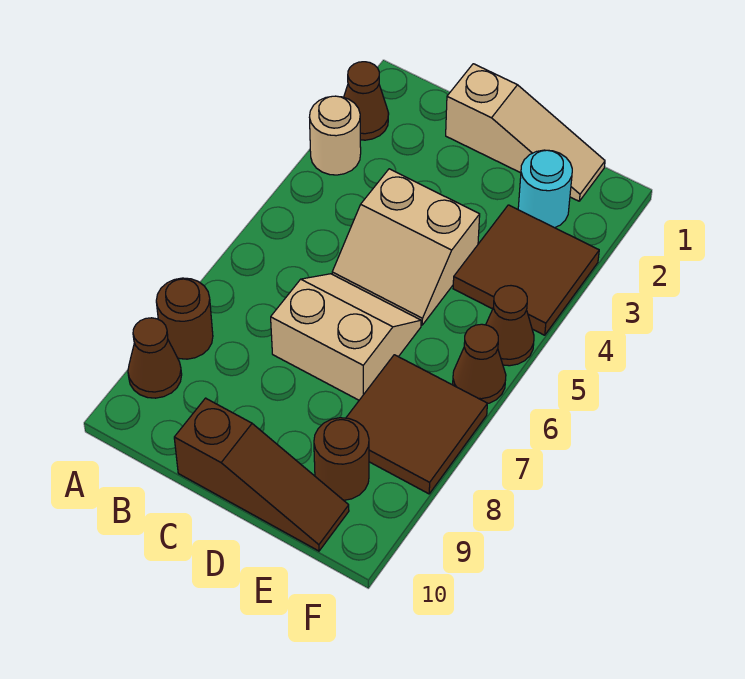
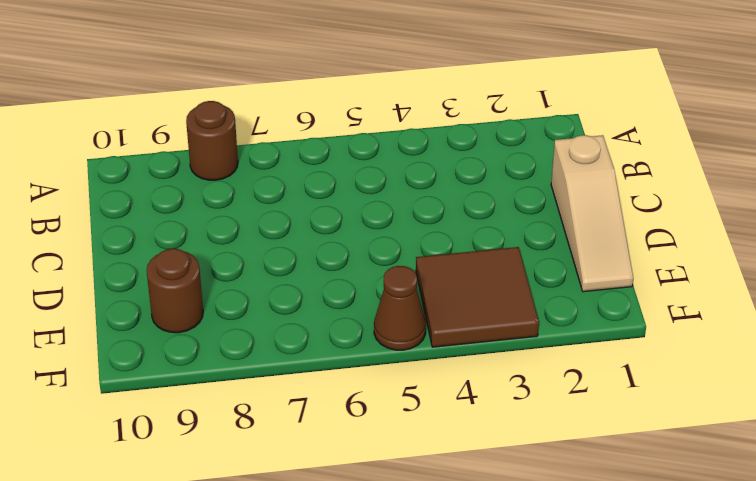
none -> brown cone A2 level 1
none -> tan round brick A3 level 1
none -> brown cone A9 level 1

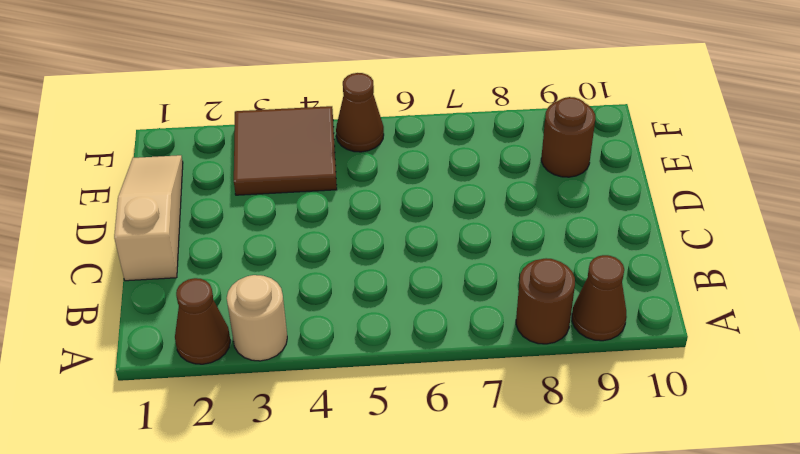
none -> tan slope C4:D5 level 1 top 4
none -> tan slope C6:D7 level 1 top 7
none -> brown slope C10:E10 level 1 top C

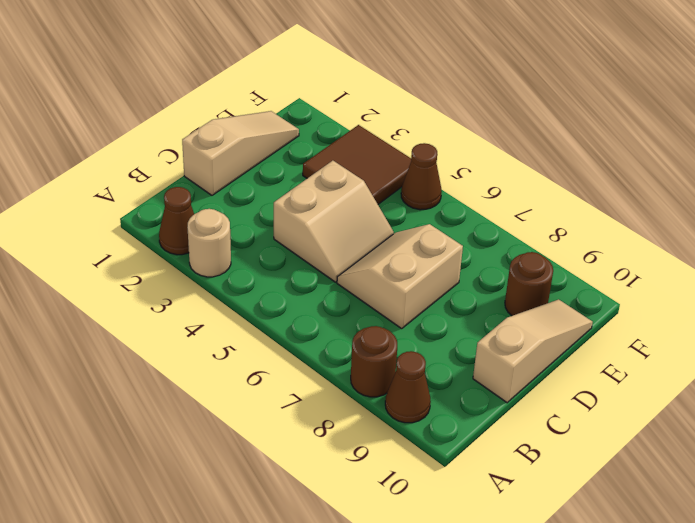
tan slope C10:E10 level 1 top C -> brown slope C10:E10 level 1 top C
none -> cyan round brick E2 level 1
none -> brown tile E7:F8 level 1
none -> brown cone F6 level 1

